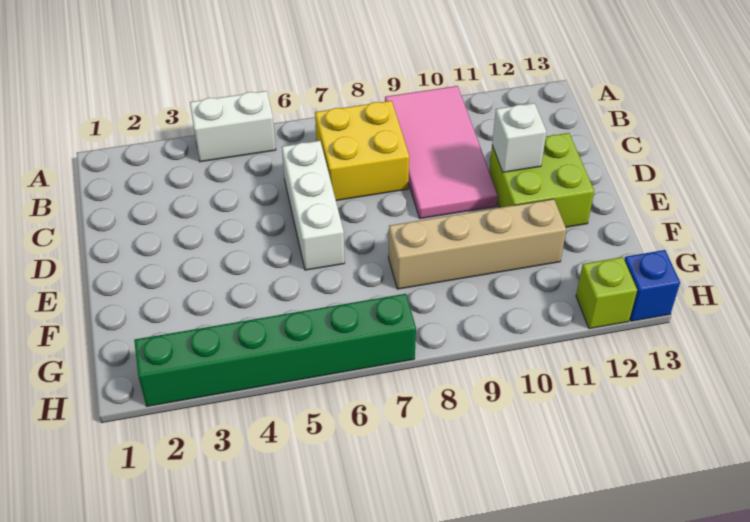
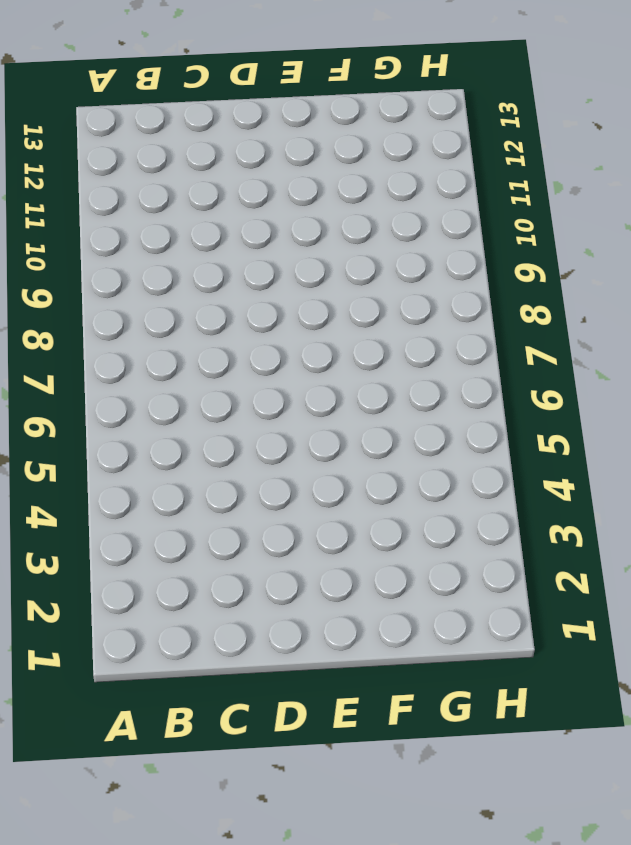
none -> white brick A4:A5 level 1
none -> pink tile A9:D10 level 1

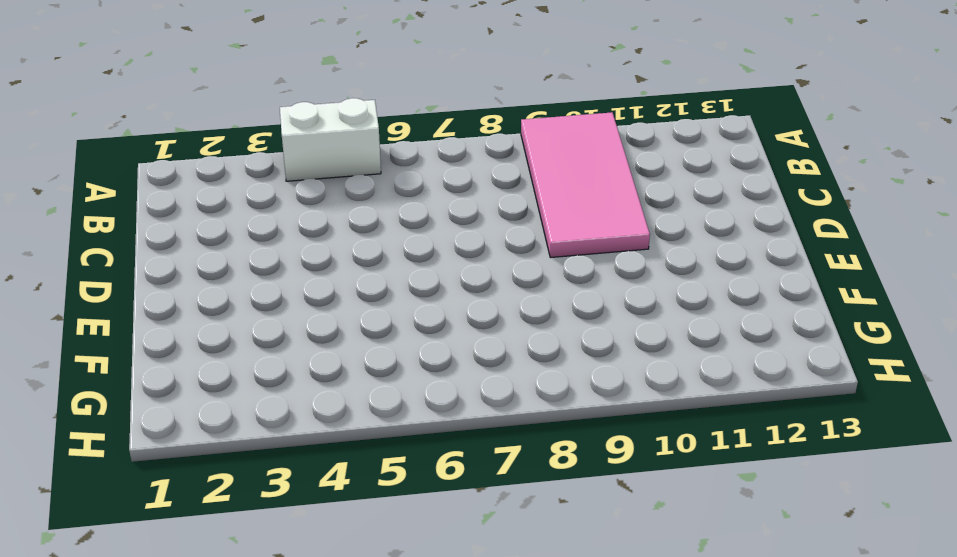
none -> yellow brick B7:C8 level 1
none -> white brick C6:E6 level 1

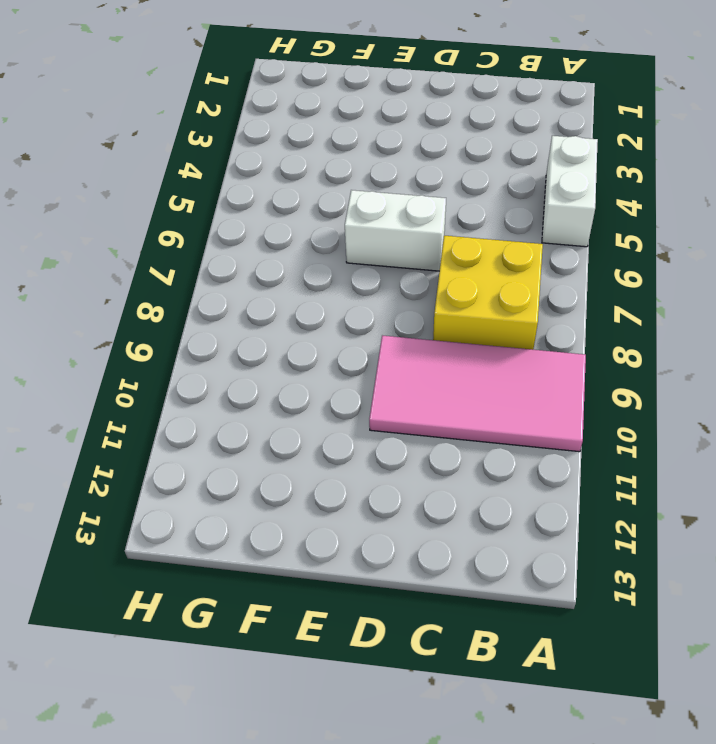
white brick D6:E6 level 1 -> white brick C6:E6 level 1
none -> lime brick D11:E12 level 1
none -> tan brick F8:F11 level 1

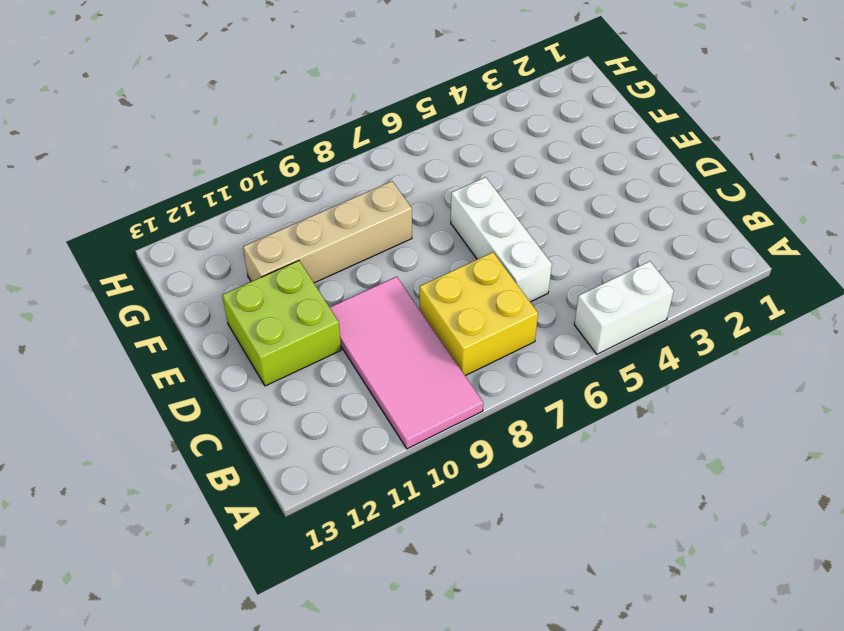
none -> green brick H2:H7 level 1
none -> lime brick H12 level 1

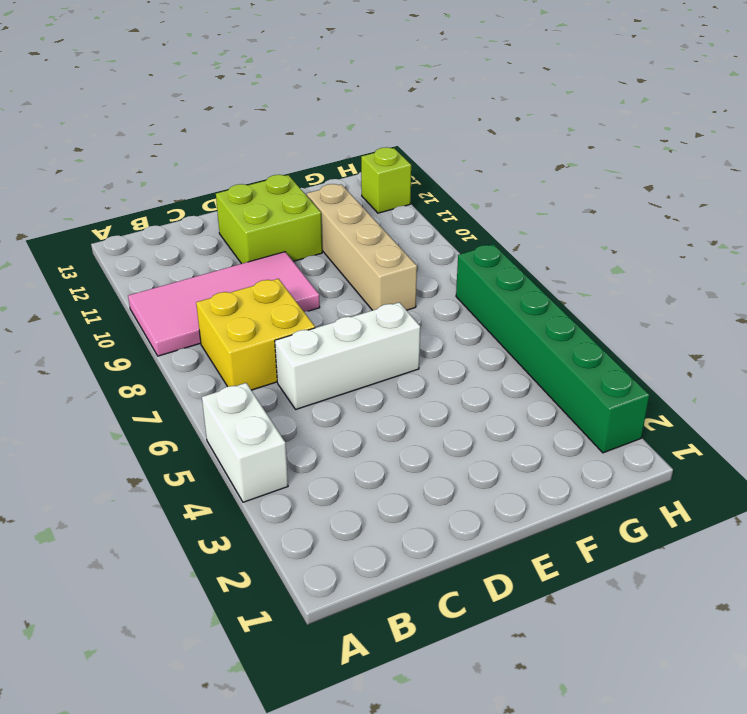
none -> blue brick H13 level 1
none -> white brick D11 level 2

